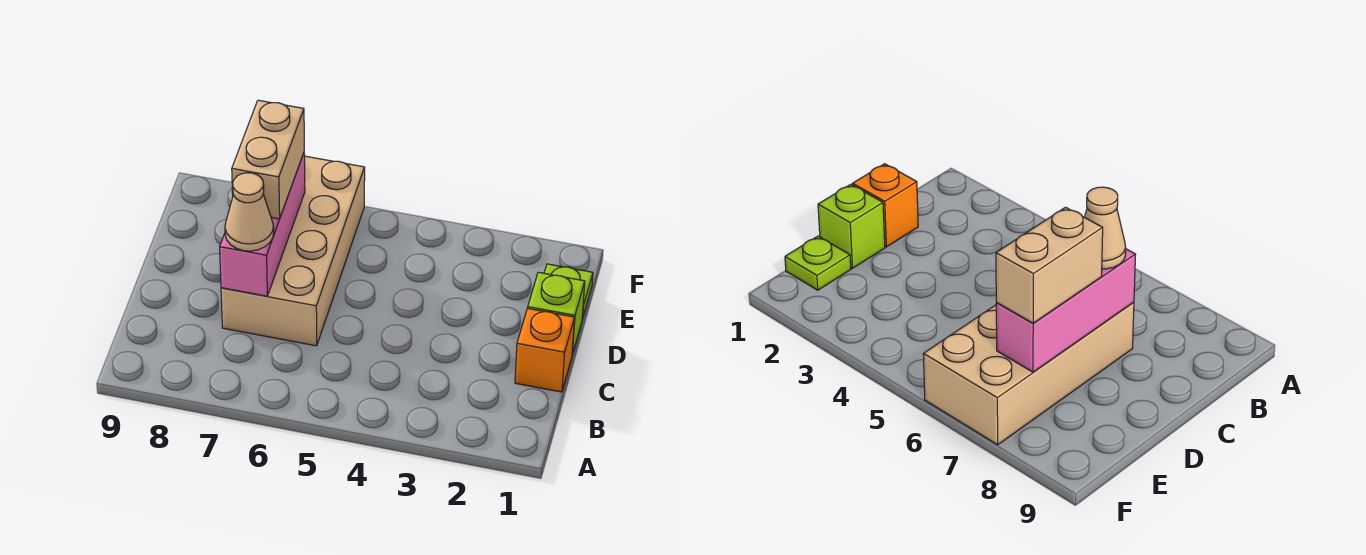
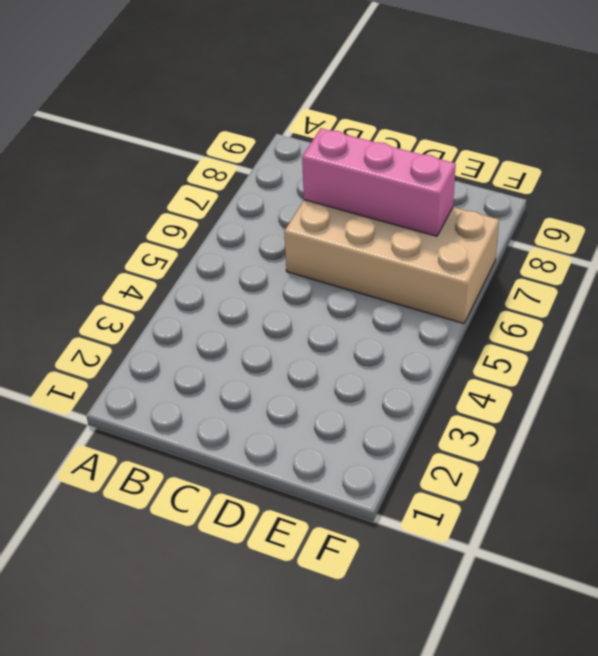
none -> orange brick C1 level 1
none -> lime brick D1 level 1

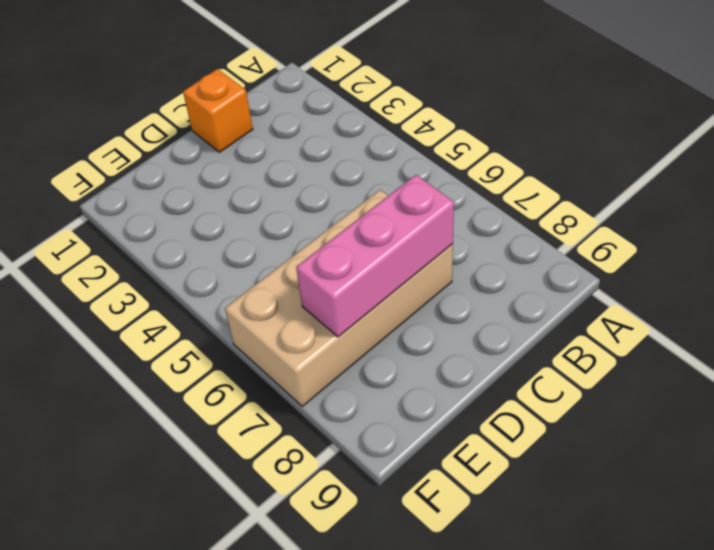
none -> lime brick D1 level 1
none -> lime plate E1 level 1

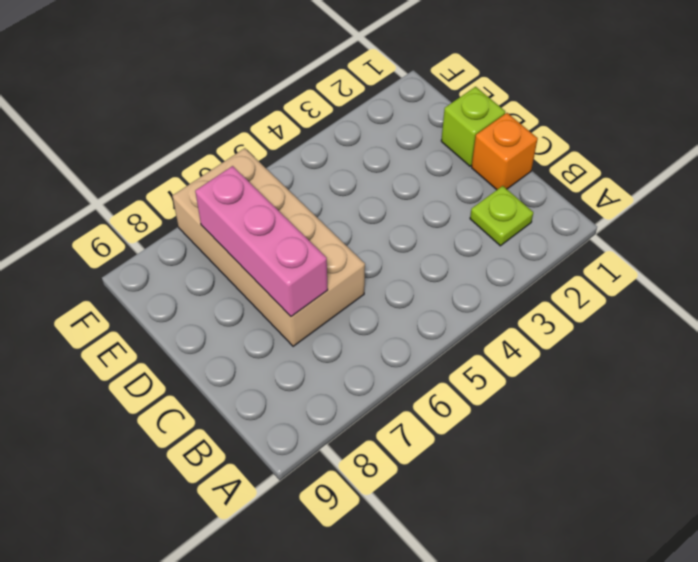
lime plate B2 level 1 -> lime plate E1 level 1
none -> tan cone C7 level 3
none -> tan brick D7:E7 level 3

